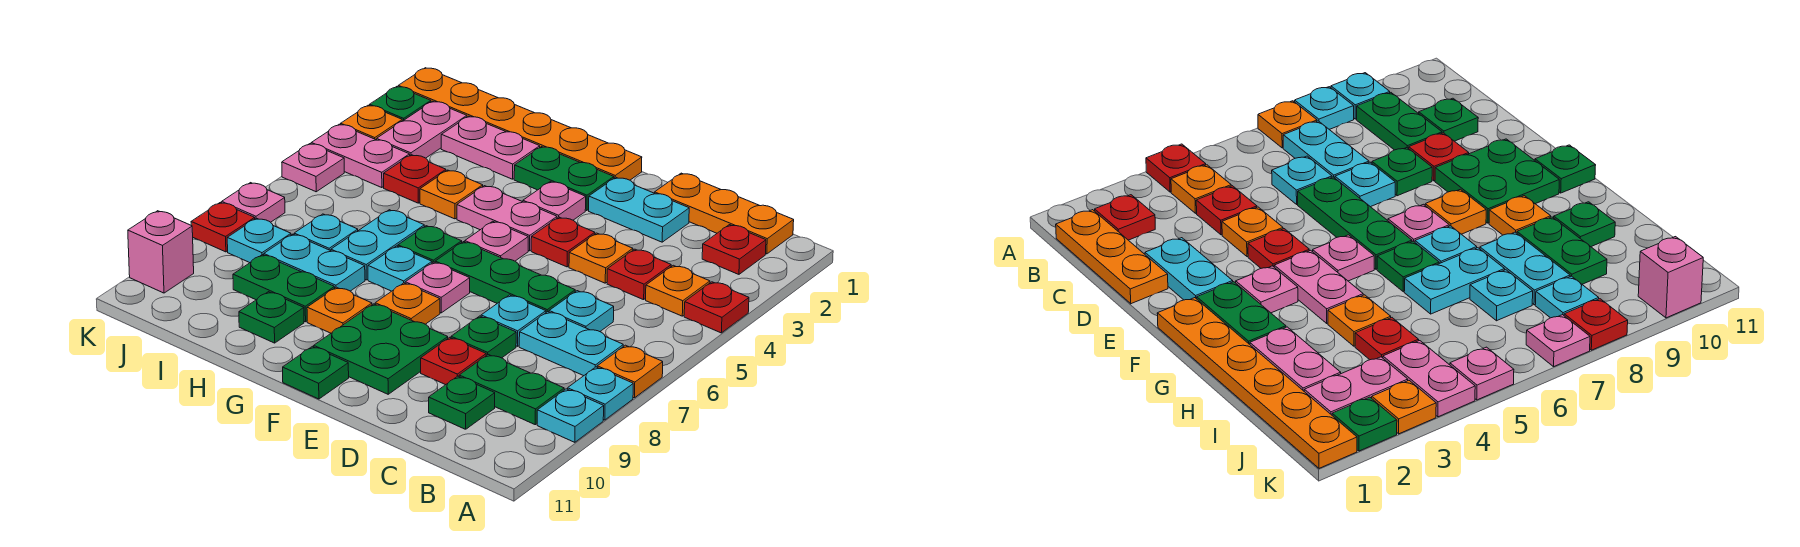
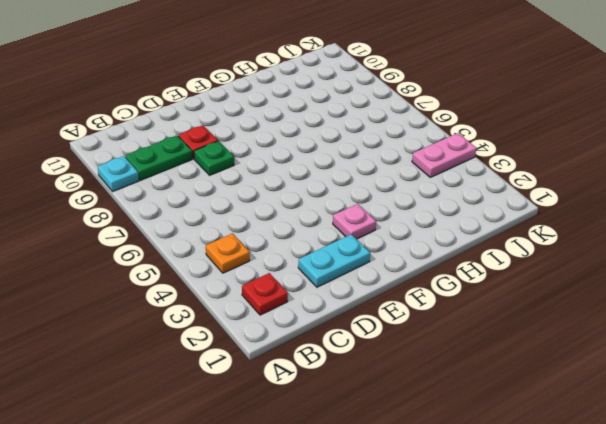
none -> red plate A4 level 1
none -> orange plate A7 level 1
none -> cyan plate A8 level 1
none -> orange plate B1:D1 level 1

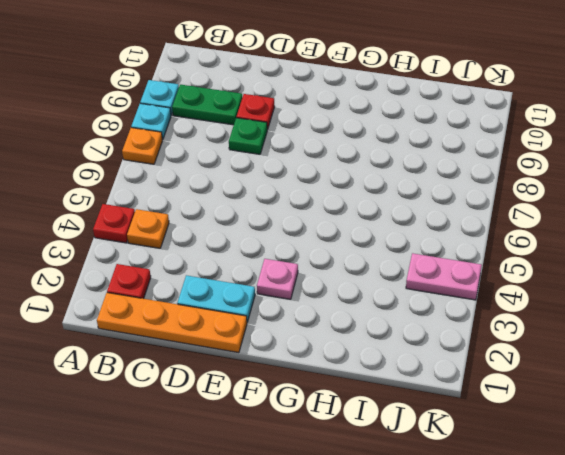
orange plate B1:E1 level 1 -> orange plate B1:D1 level 1
none -> cyan plate B7:C7 level 1
none -> red plate C4 level 1
none -> cyan plate C6 level 1
none -> green plate C10 level 1

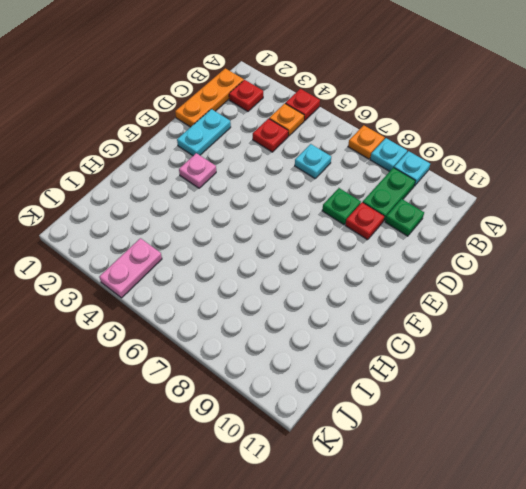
none -> cyan plate B7:C7 level 1
none -> orange plate D4 level 1
none -> green plate D6:F6 level 1
none -> cyan plate D7 level 1

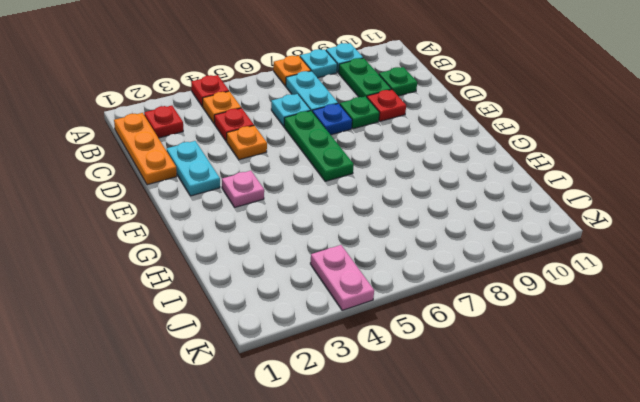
blue plate D7 level 1 -> cyan plate D7 level 1
none -> red plate E4 level 1
none -> green plate E9:F10 level 1
none -> orange plate F1:K1 level 1
none -> green plate F2:G2 level 1

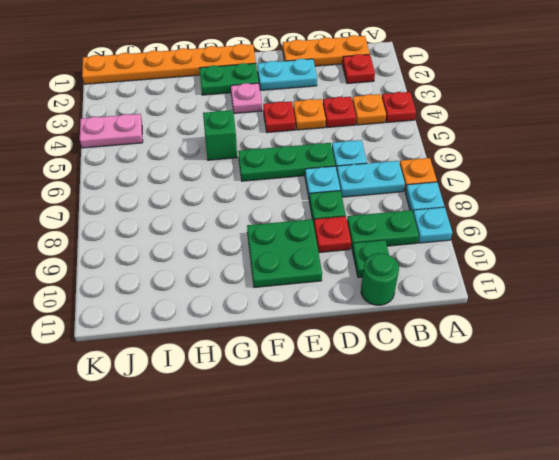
green round brick C11 level 1 -> none
green brick G5 level 1 -> none
none -> pink plate F4:G4 level 1
none -> pink plate F5 level 1
none -> pink plate F7 level 1
none -> orange plate F8 level 1

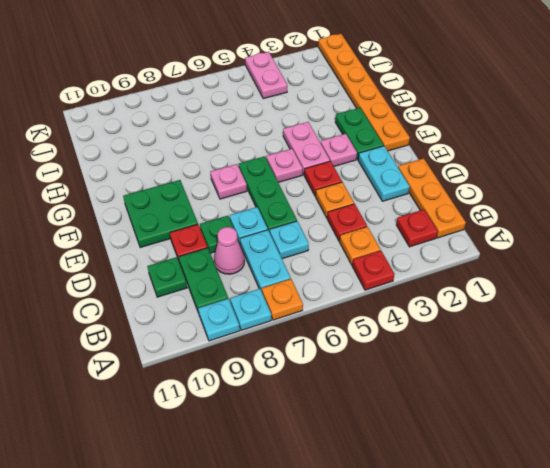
pink cone C8 level 1 -> none
none -> orange plate F8 level 1
none -> green plate F11 level 1
none -> green plate G6 level 1
none -> cyan plate G7 level 1

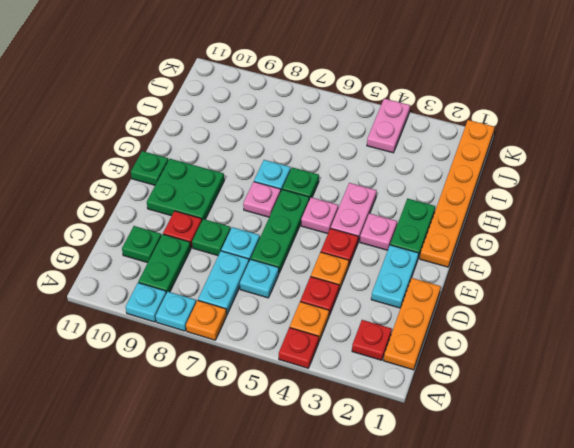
none -> orange plate F8 level 1
none -> orange plate G9 level 1
none -> pink plate H2:I2 level 1
none -> orange plate H4 level 1

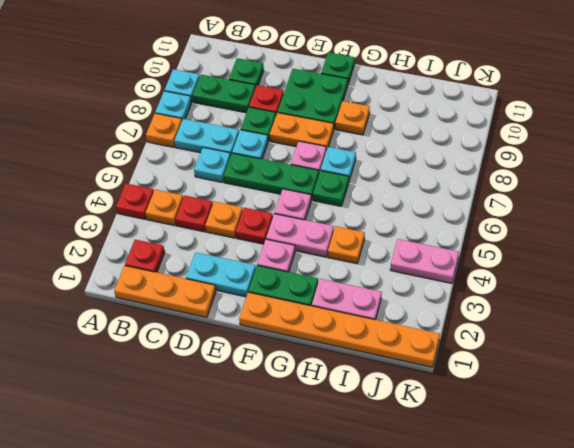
orange plate E8:F8 level 1 -> orange plate F8 level 1
none -> cyan plate H6:H7 level 1
none -> cyan plate H8:I8 level 1
none -> green plate H9:I9 level 1
none -> green plate H10 level 1

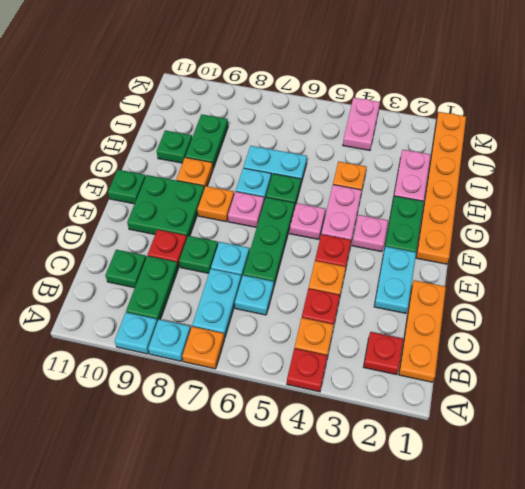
none -> cyan plate H8:I8 level 1
none -> red plate I4 level 1
none -> cyan plate I7 level 1
none -> pink plate J2:J3 level 1

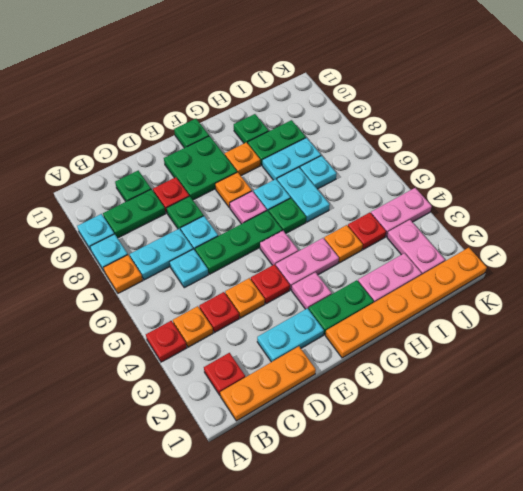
none -> cyan plate J8 level 1
none -> green plate K2 level 1
none -> orange plate K3 level 1
none -> pink plate K5 level 1

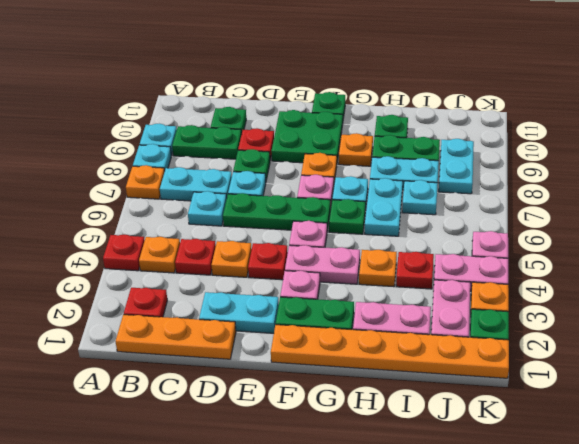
cyan plate J8:J9 level 1 -> cyan plate J8 level 1
none -> pink plate K7 level 1
none -> red plate K8 level 1
none -> pink brick K10 level 1

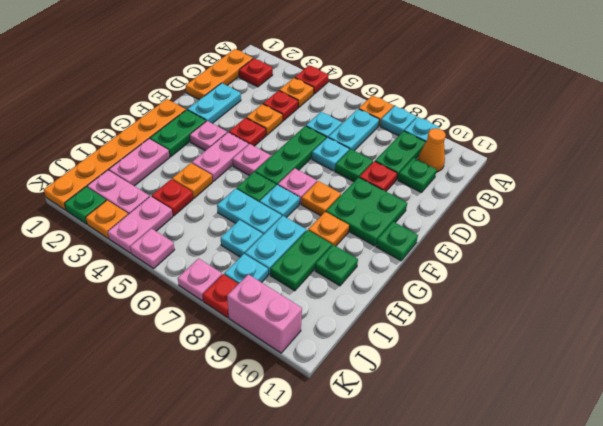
orange cone B10 level 1 -> none
pink brick K9:K10 level 1 -> pink brick K10 level 1

